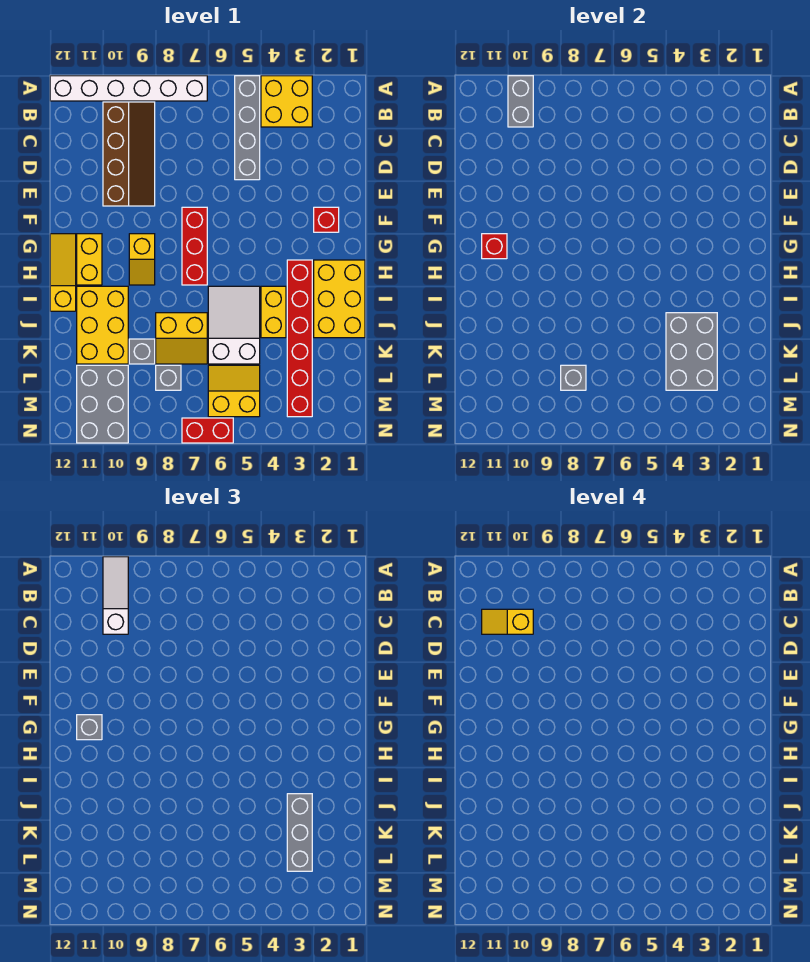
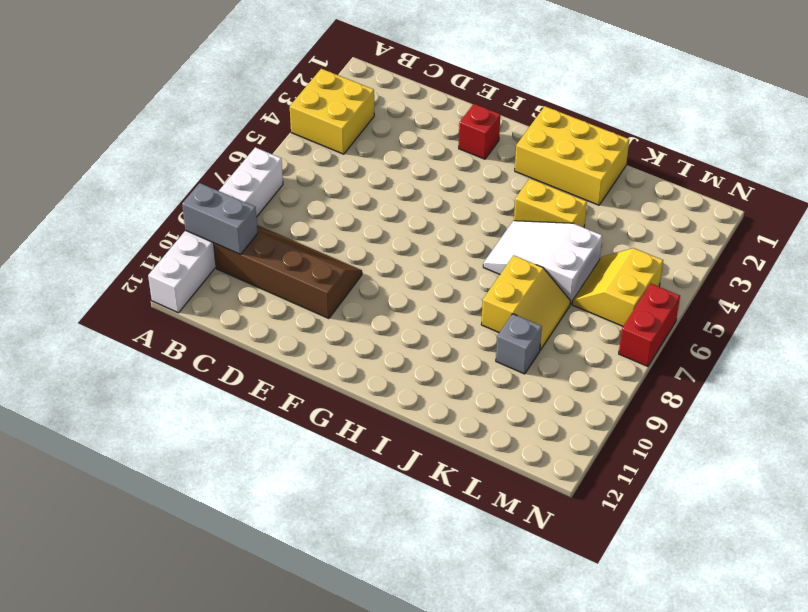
none -> grey brick A5:D5 level 1
none -> red brick F7:H7 level 1
none -> yellow slope G9:H9 level 1 top G

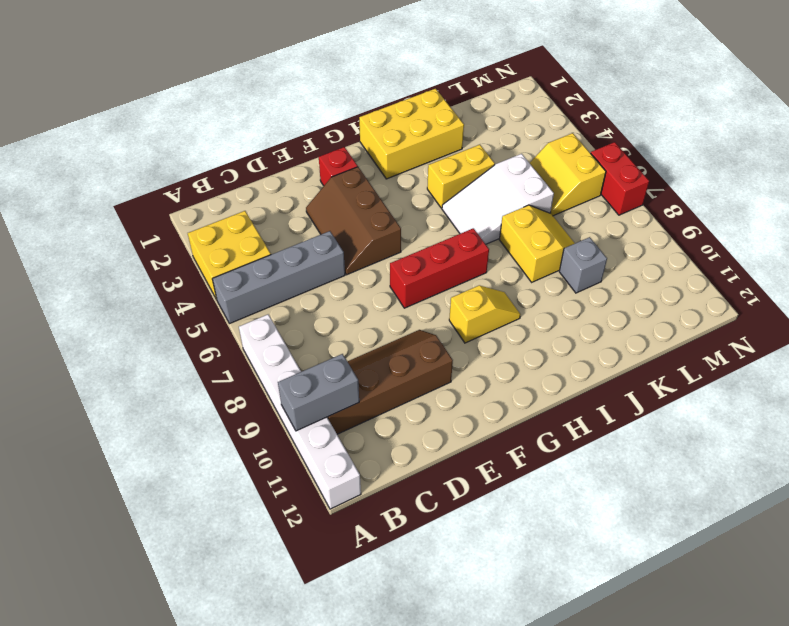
brown slope E3:F5 level 1 top F -> none
none -> yellow brick G11:H11 level 1
none -> yellow slope G12:I12 level 1 top I
none -> red brick H3:M3 level 1

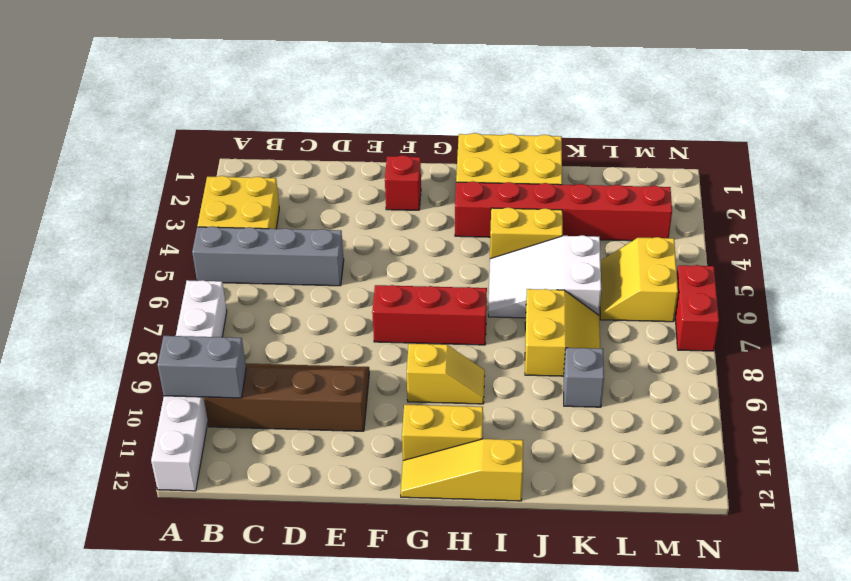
none -> yellow brick I10:K11 level 1
none -> grey brick L8 level 1
none -> grey brick L10:N11 level 1

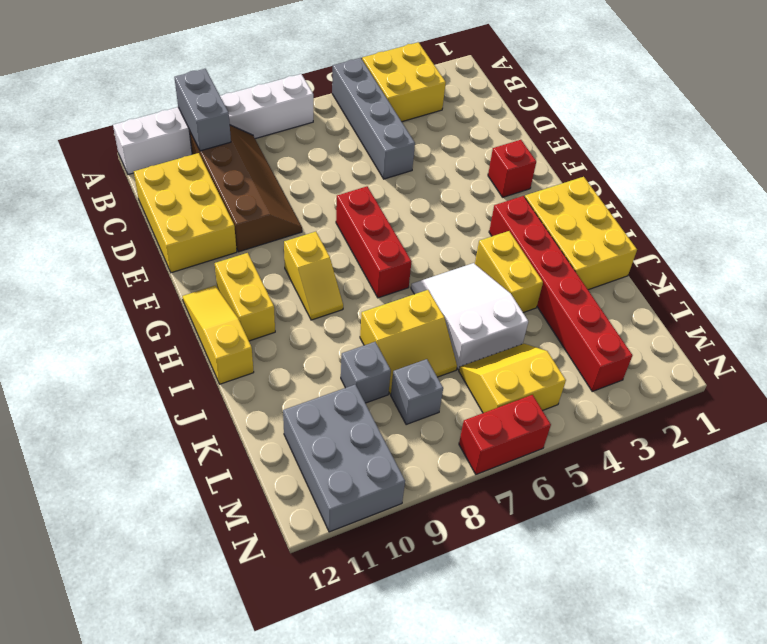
yellow brick C11:E12 level 1 -> yellow brick I10:K11 level 1
none -> red brick G11 level 2
none -> grey brick J3:L4 level 2
none -> grey brick L8 level 2

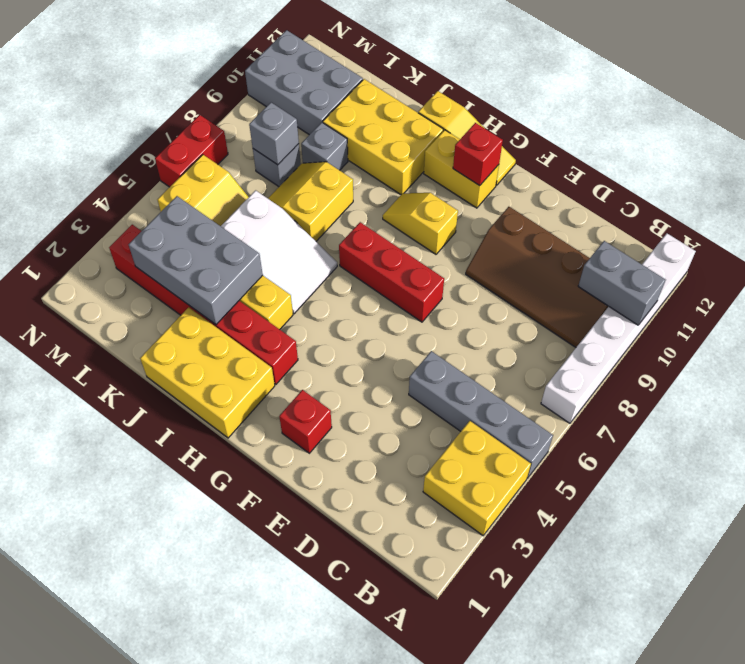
none -> white slope A10:C10 level 3 top C
none -> grey brick G11 level 3
none -> grey brick J3:L3 level 3

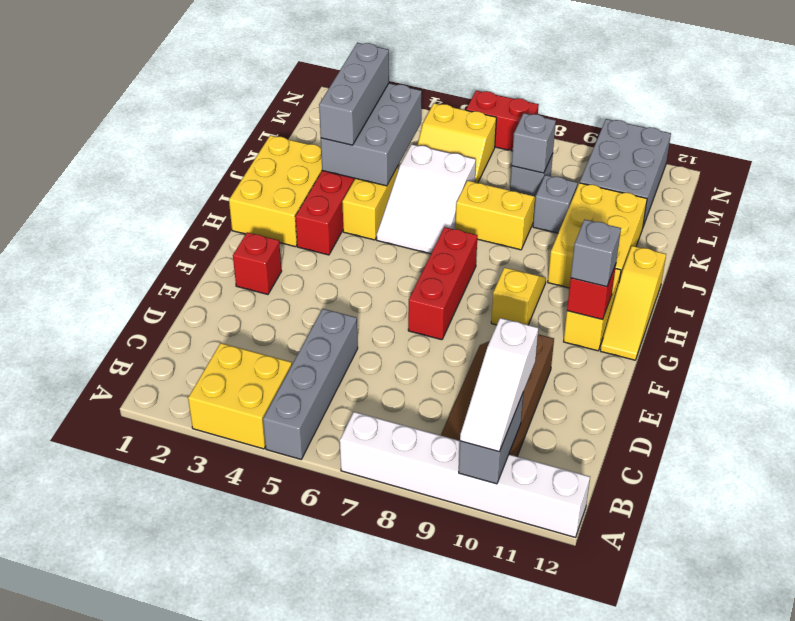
none -> yellow slope C10:C11 level 4 top 10

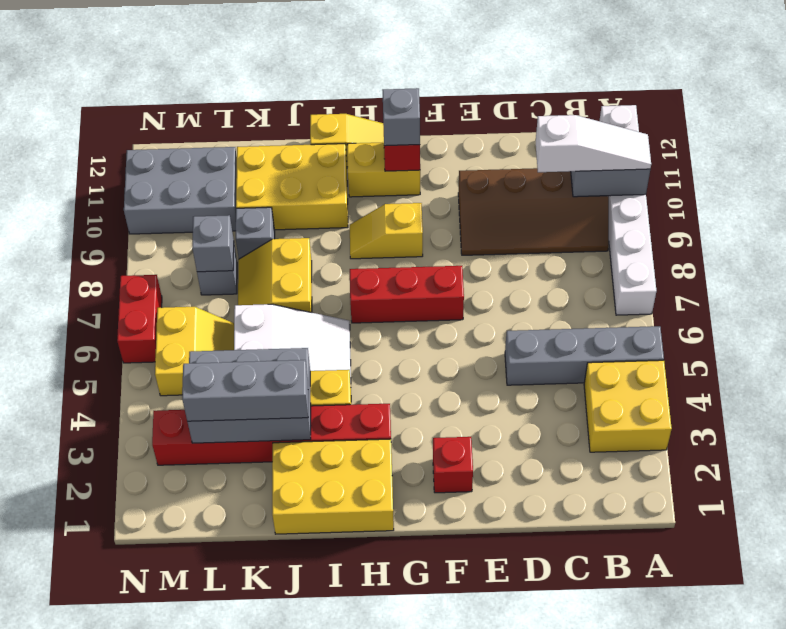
none -> yellow slope C10:C11 level 4 top 10

